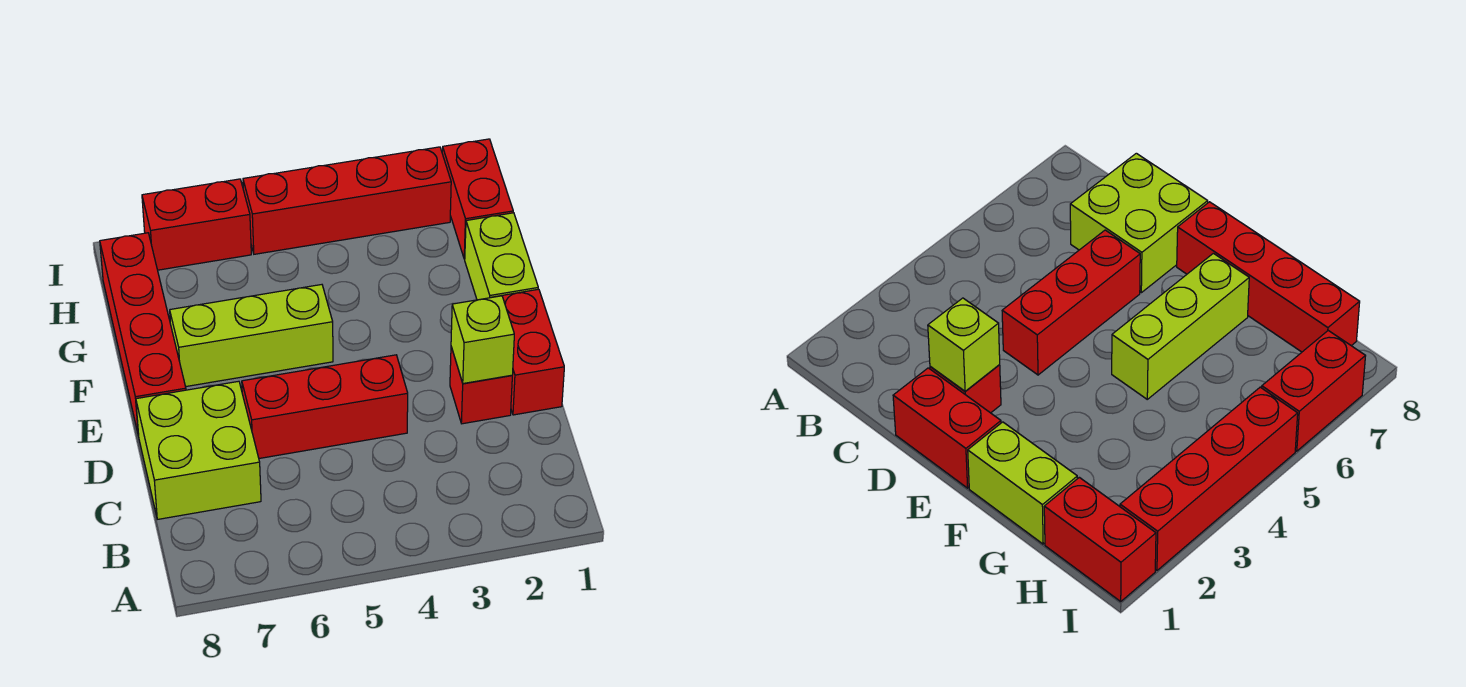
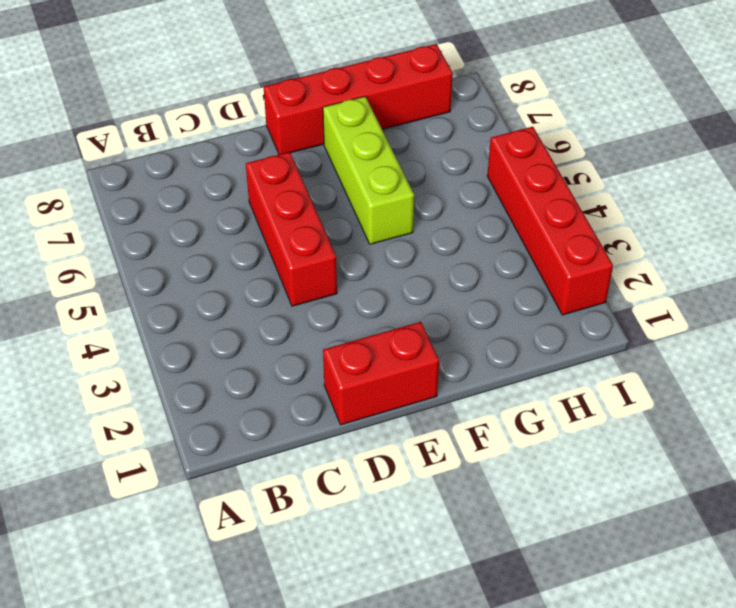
none -> lime brick C7:D8 level 1
none -> red brick D2 level 1

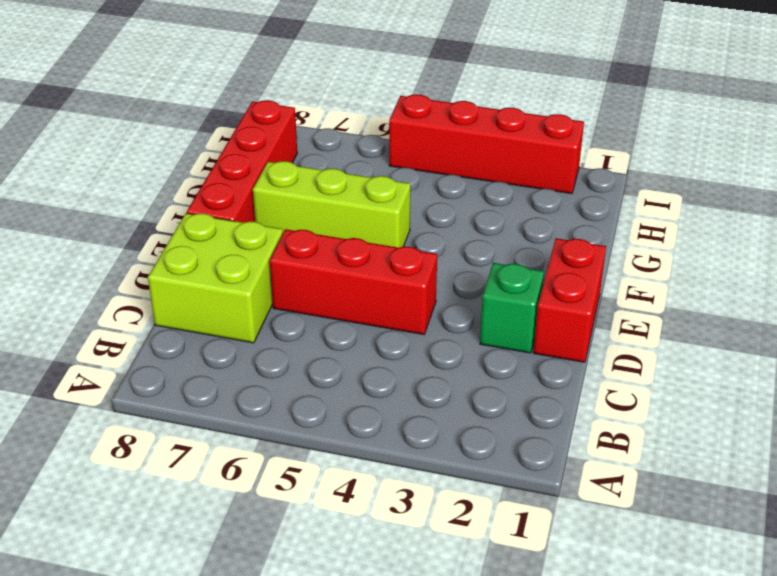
green brick D2 level 1 -> red brick D2 level 1
none -> lime brick F1:G1 level 1
none -> red brick H1:I1 level 1

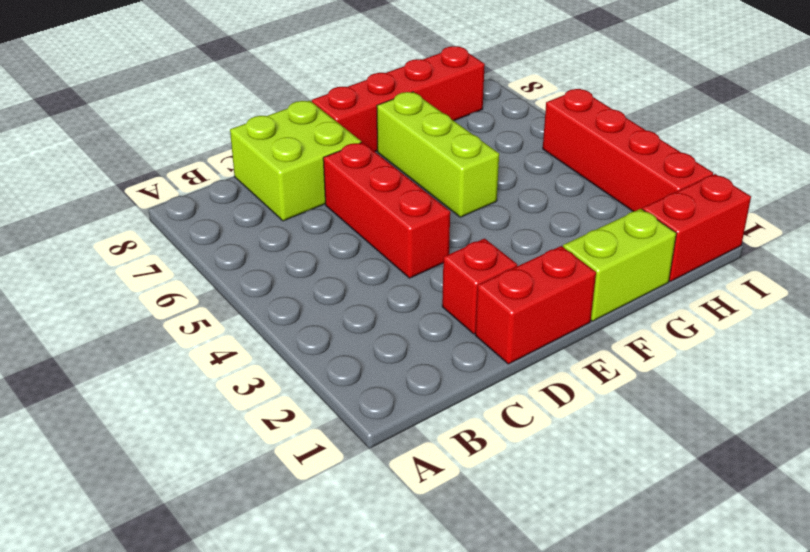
none -> red brick I6:I7 level 1
none -> lime brick D2 level 2

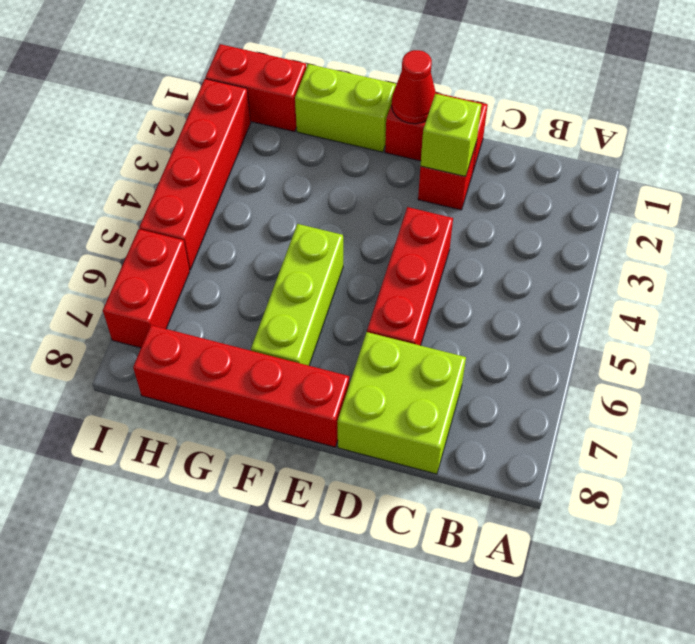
red cone E1 level 2 -> none

